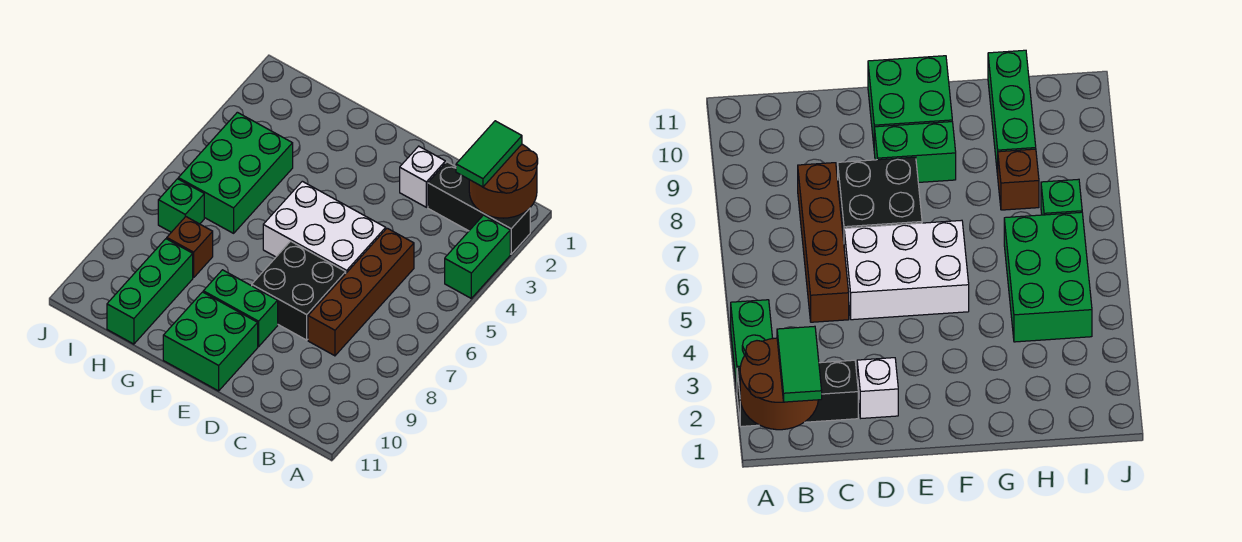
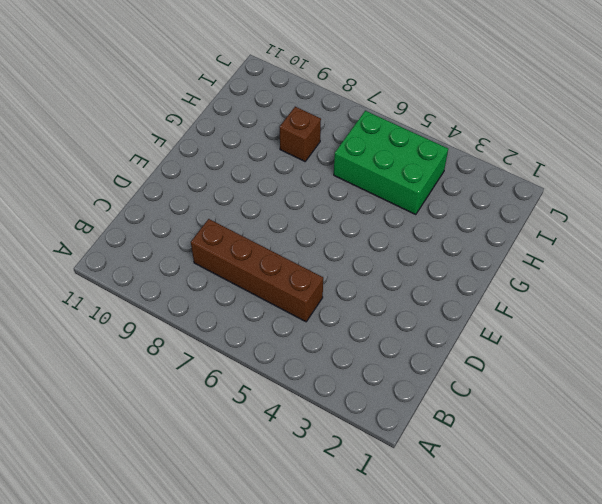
none -> black brick A2:C2 level 1
none -> green brick A3:A4 level 1
none -> white brick D2 level 1

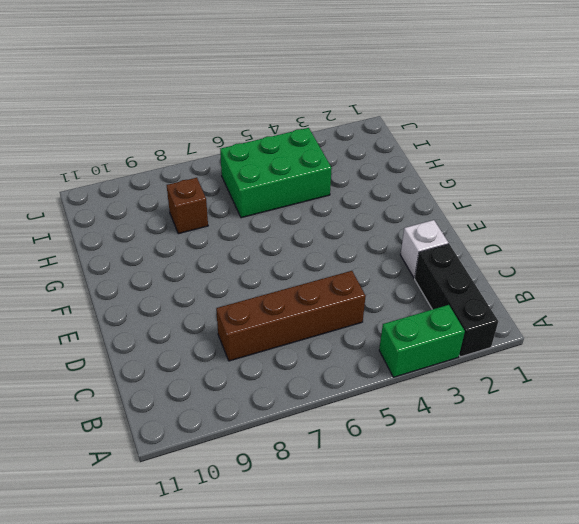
none -> white brick D5:F6 level 1
none -> black brick D7:E8 level 1
none -> green brick E9:F9 level 1

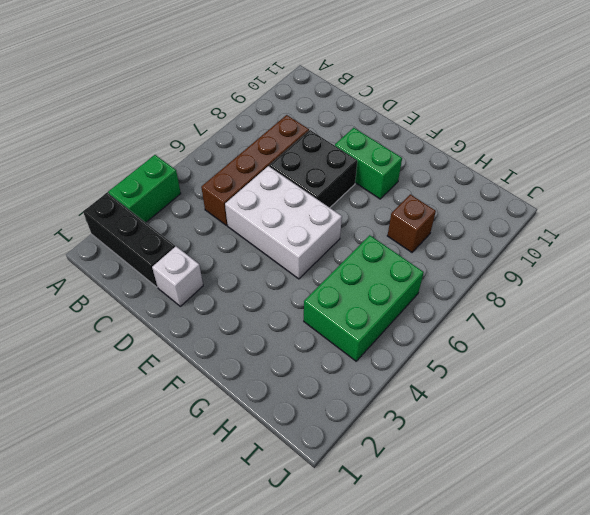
none -> green brick E10:F11 level 1
none -> green brick H9:H11 level 1
none -> green brick I7 level 1

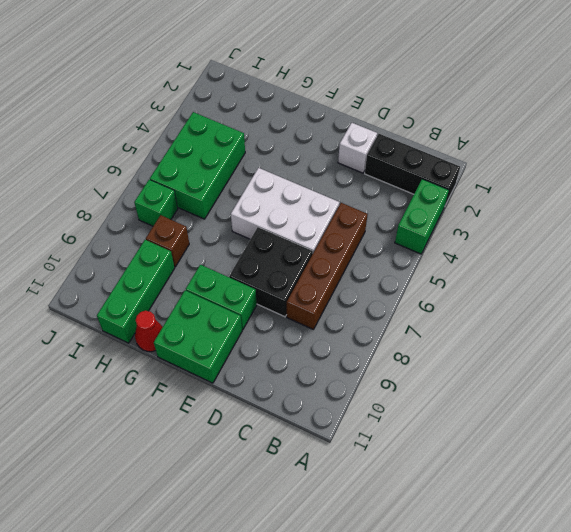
red cone G11 level 1 -> none
none -> brown round brick A1:B2 level 2
none -> green tile B1:B2 level 3

